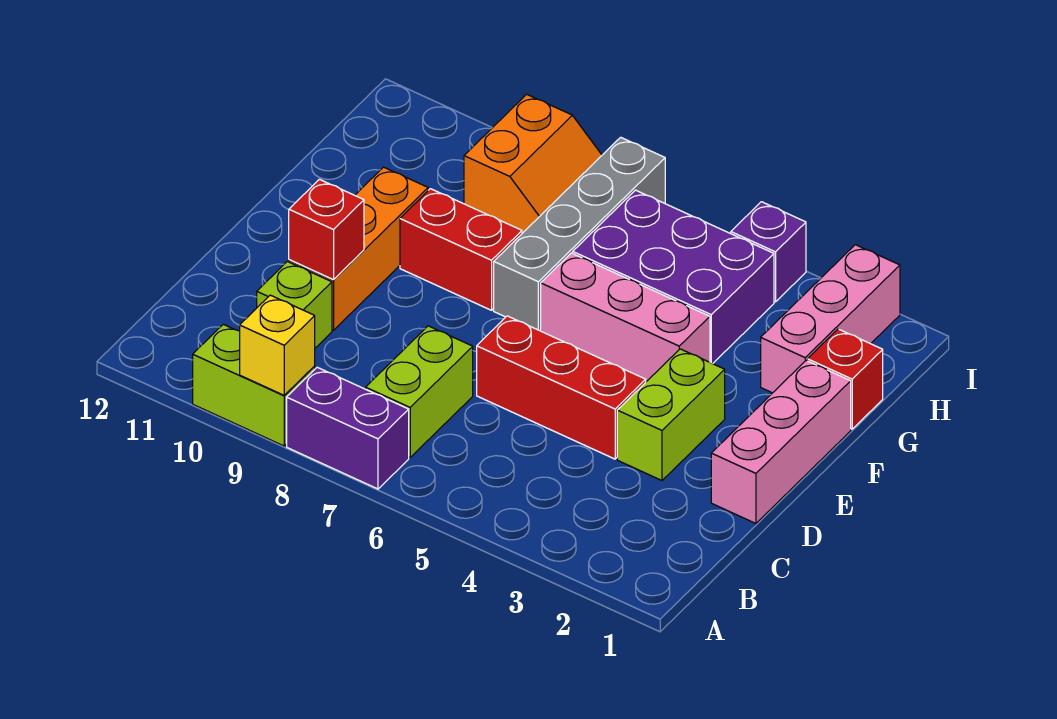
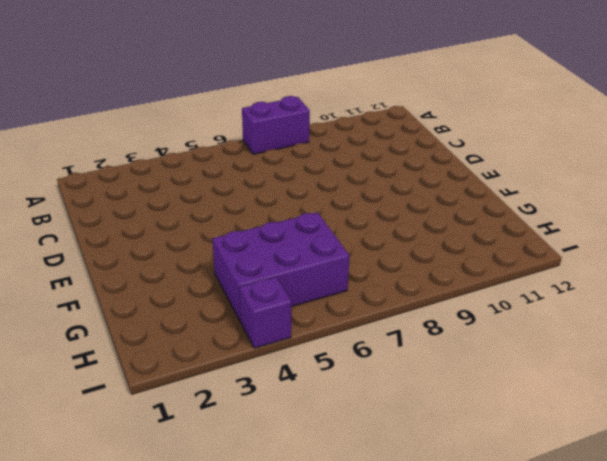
none -> lime brick A9:A10 level 1
none -> lime brick B7:C7 level 1
none -> lime brick C10 level 1

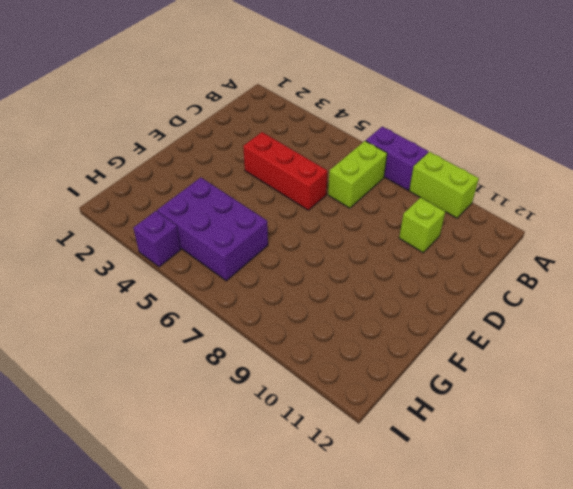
none -> pink brick D1:F1 level 1
none -> lime brick D3:E3 level 1
none -> orange brick D10:F10 level 1

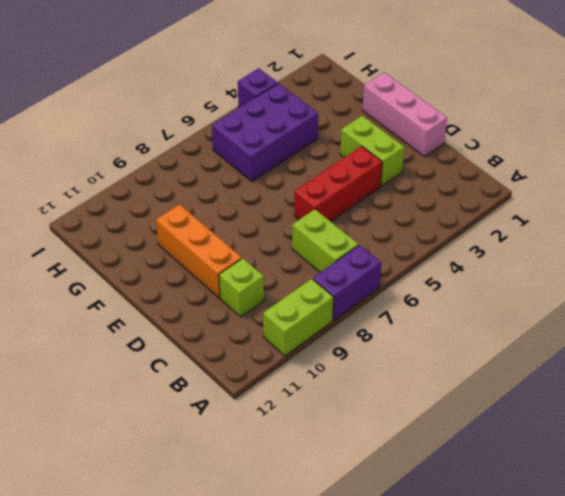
none -> pink brick F4:F6 level 1
none -> grey brick F7:I7 level 1
none -> red brick F8:F9 level 1

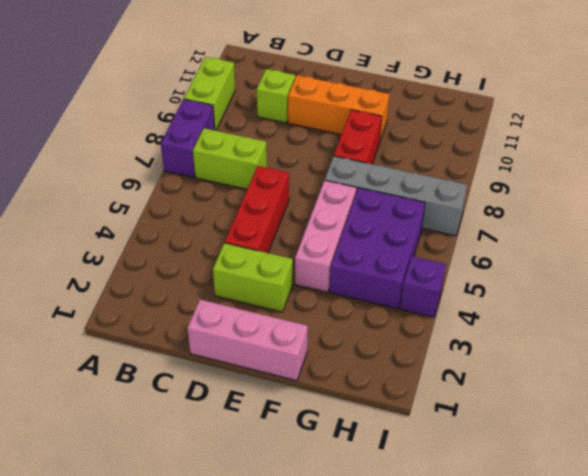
none -> red brick G1 level 1
none -> pink brick G2:I2 level 1
none -> orange slope H8:I9 level 1 top 9

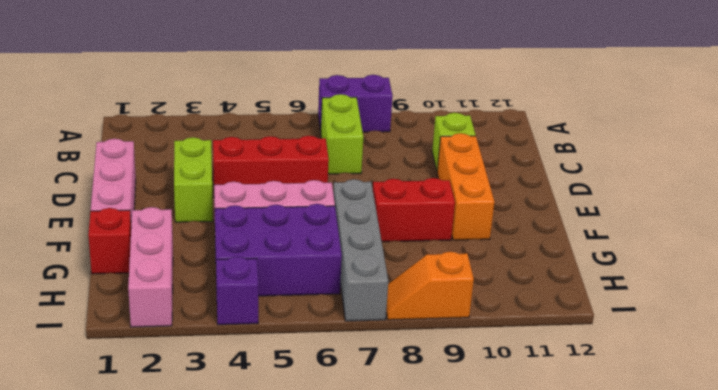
orange slope I8:I9 level 1 top 9 -> orange slope H8:I9 level 1 top 9
none -> lime brick A9:A10 level 1
none -> yellow brick A9 level 2
none -> red brick D10 level 2

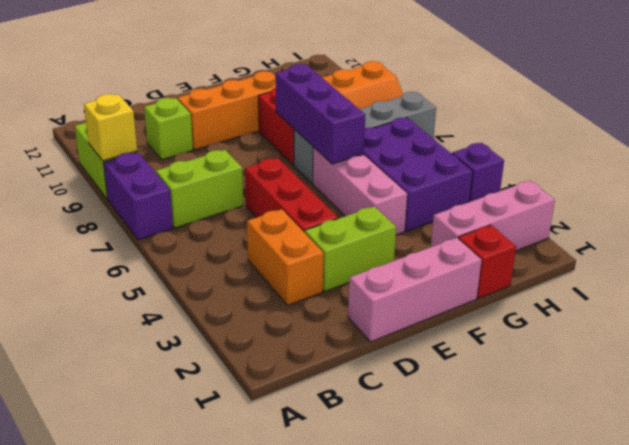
orange brick C3:C4 level 1 -> none
purple brick F6:F8 level 2 -> none
none -> red brick D10 level 2

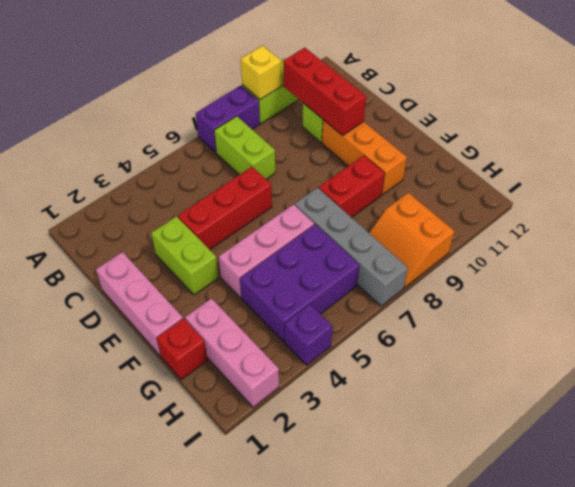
red brick B10:D10 level 2 -> red brick D10 level 2

